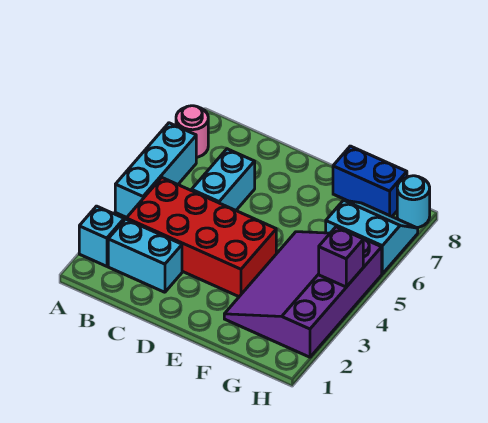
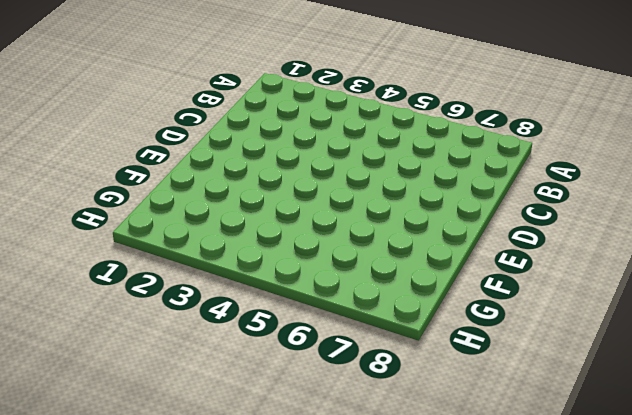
none -> cyan brick A2 level 1
none -> cyan brick A4:A6 level 1

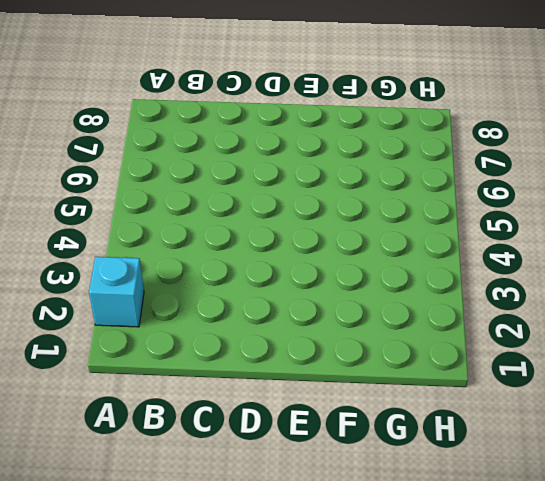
none -> cyan brick A4:A6 level 1
none -> pink round brick A7 level 1

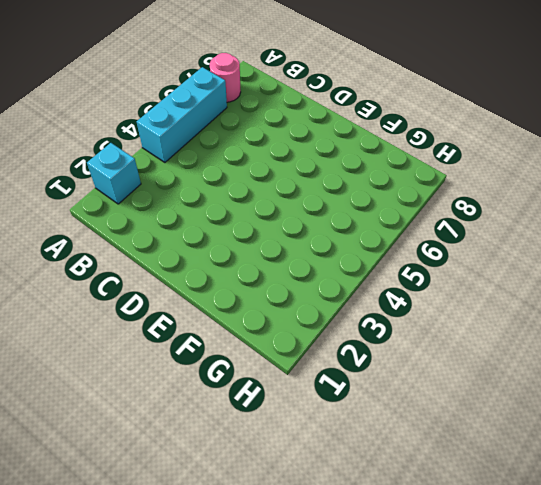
none -> cyan brick B2:C2 level 1
none -> red brick B3:E4 level 1

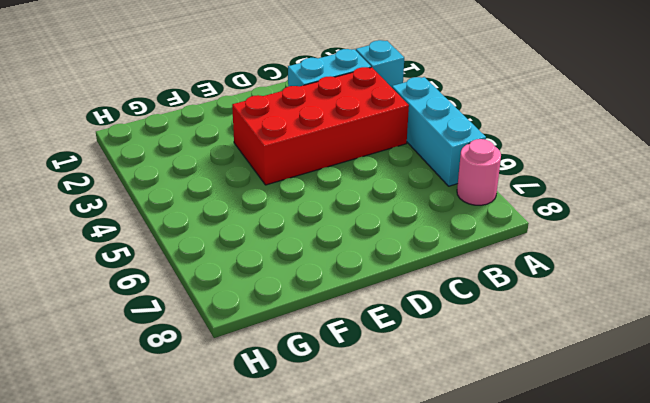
none -> cyan brick C5:C6 level 1
none -> purple slope F2:H5 level 1 top H

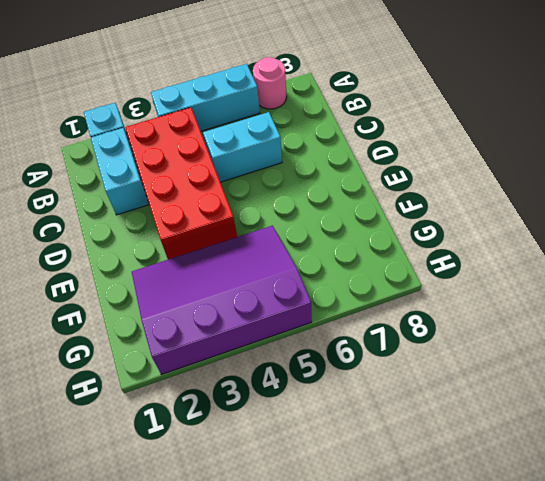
none -> blue brick F8:G8 level 1
none -> cyan slope G6:H7 level 1 top 6

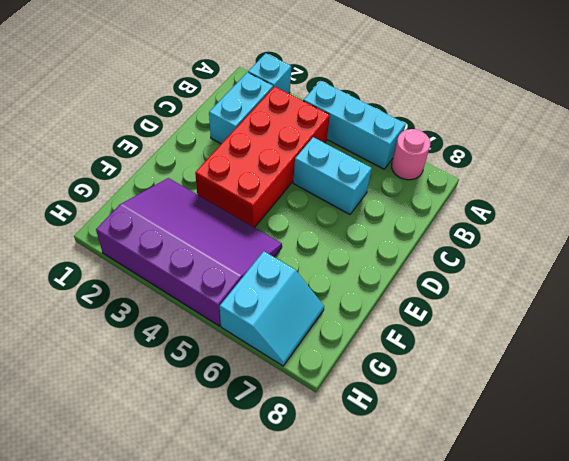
none -> blue brick F8:G8 level 1
none -> cyan round brick H8 level 1

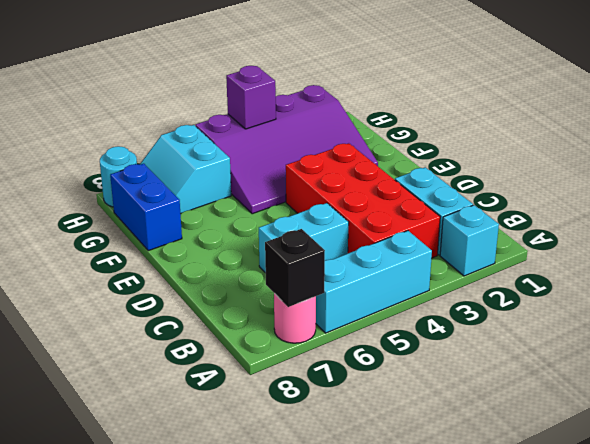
black brick A7 level 2 -> none

